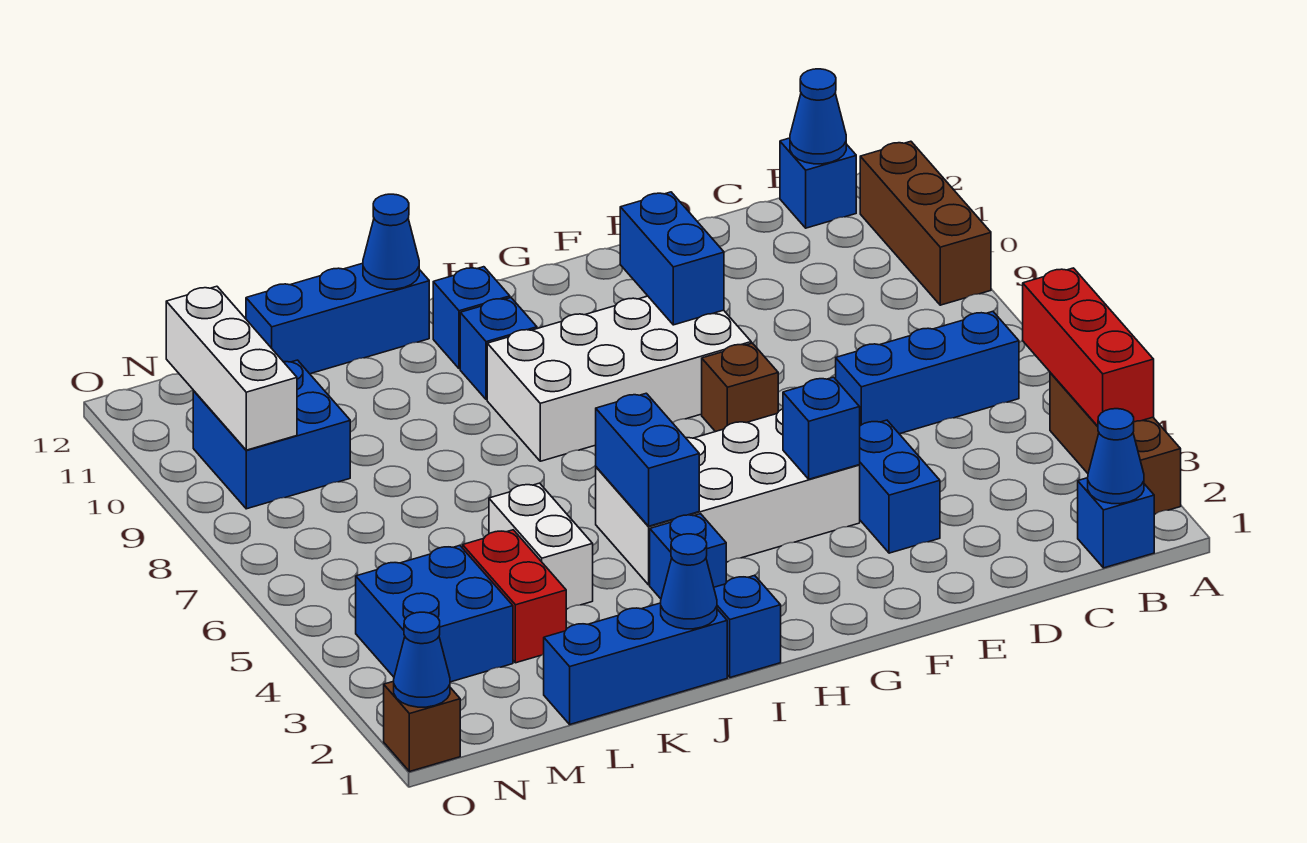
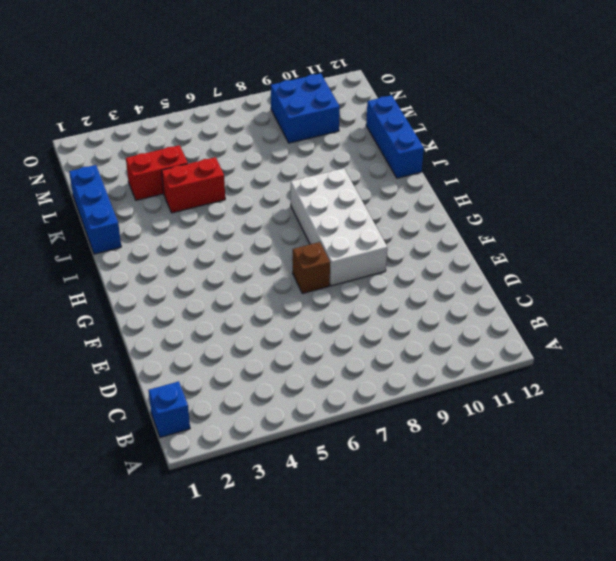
red brick K4:K5 level 1 -> white brick K4:K5 level 1
none -> brown brick A2:A4 level 1
none -> brown brick A9:A11 level 1
none -> blue brick B6:D6 level 1
none -> blue brick B12 level 1

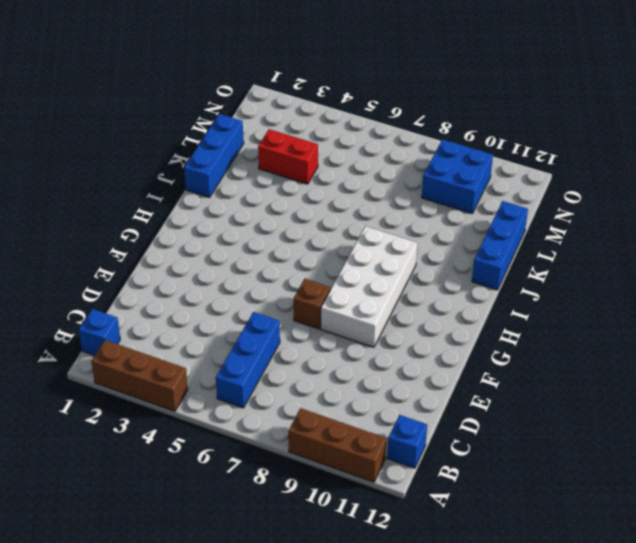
none -> blue brick E3:E4 level 1
none -> white brick F4:I5 level 1
none -> blue brick I1 level 1
none -> blue brick I3 level 1

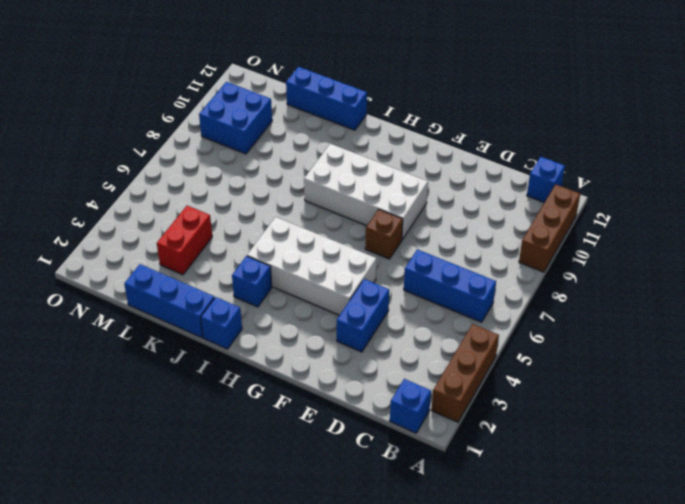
none -> blue brick I10 level 1
none -> blue brick I11 level 1
none -> white brick K4:K5 level 1
none -> blue brick M3:N4 level 1

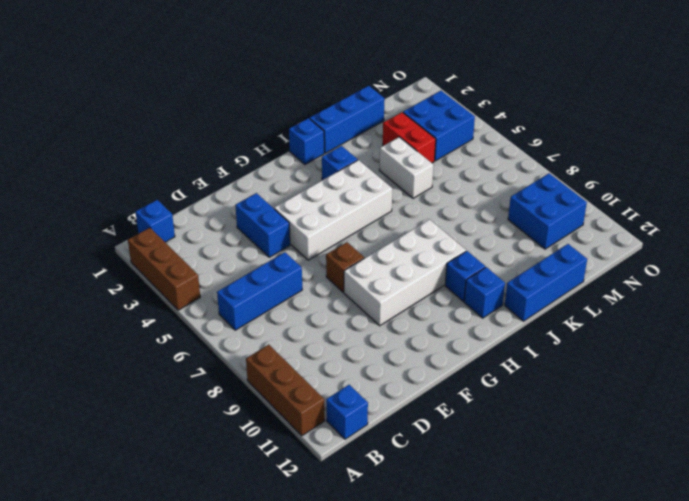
none -> brown brick O1 level 1
none -> red brick A3:A5 level 2
none -> blue cone B1 level 2
none -> blue cone B12 level 2

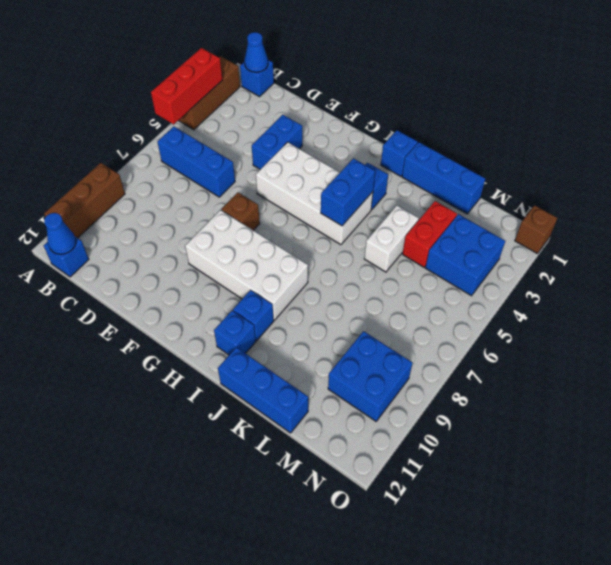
none -> blue brick F4 level 2
none -> blue brick F9:F10 level 2
none -> blue cone J1 level 2
none -> blue cone J12 level 2

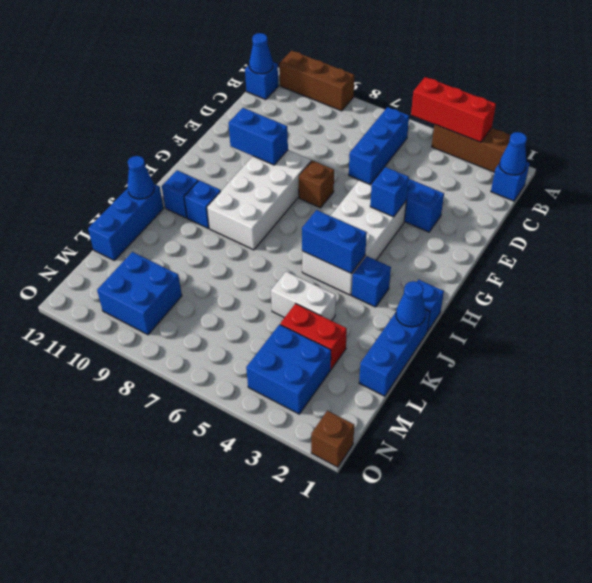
none -> white brick N9:N11 level 2
none -> blue cone O1 level 2

